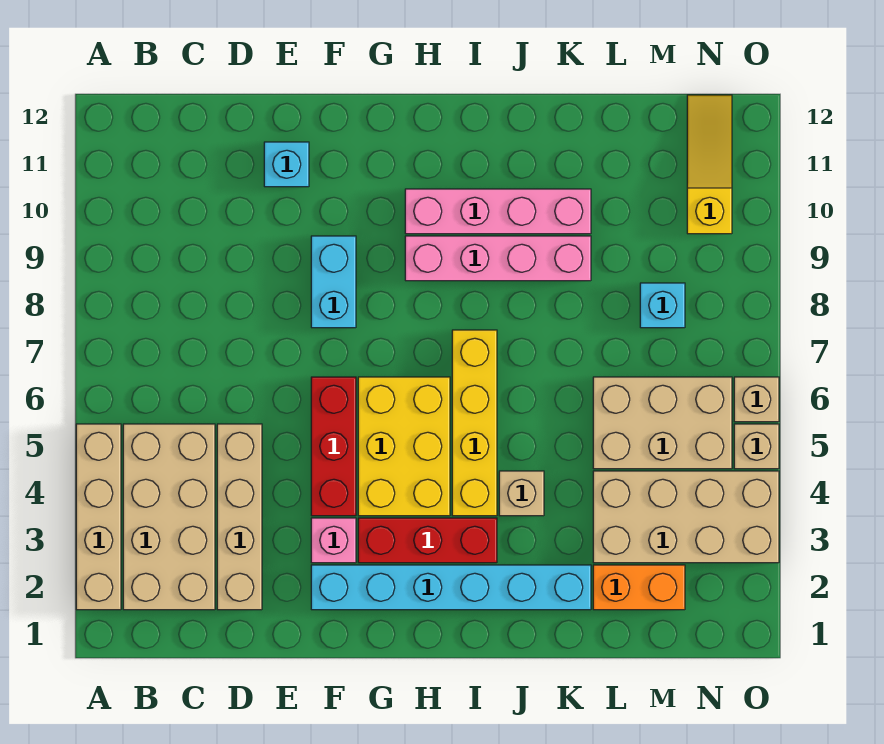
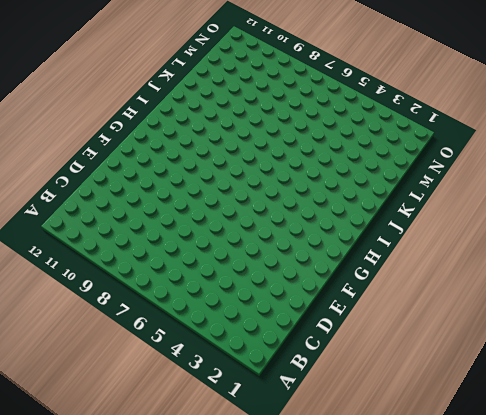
none -> tan brick A2:A5 level 1
none -> tan brick B2:C5 level 1
none -> tan brick D2:D5 level 1

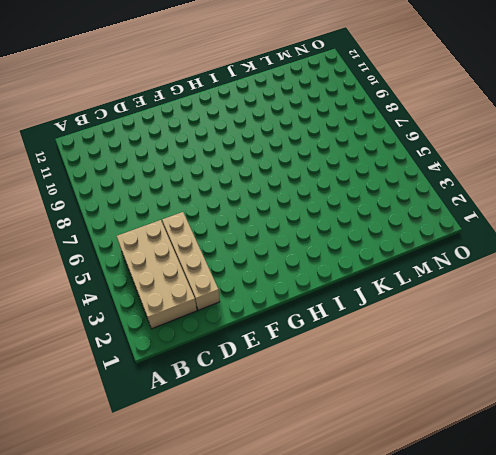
none -> tan brick A2:A5 level 1
none -> cyan brick E11 level 1
none -> cyan brick F2:K2 level 1

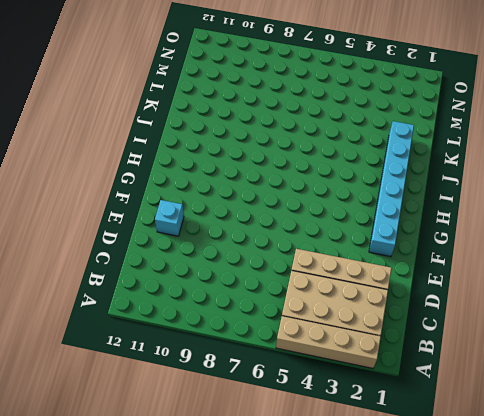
none -> pink brick F3 level 1
none -> red brick F4:F6 level 1
none -> cyan brick F8:F9 level 1

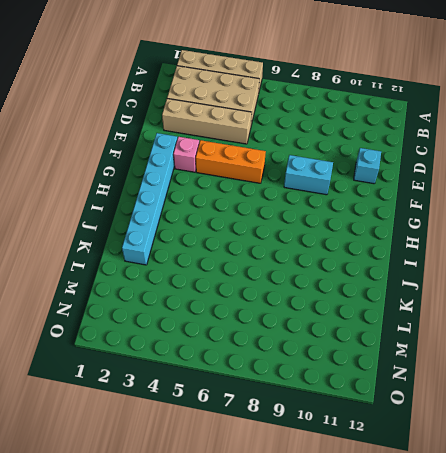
orange brick F4:F6 level 1 -> red brick F4:F6 level 1
none -> red brick G3:I3 level 1
none -> yellow brick G4:H6 level 1
none -> pink brick H9:K9 level 1

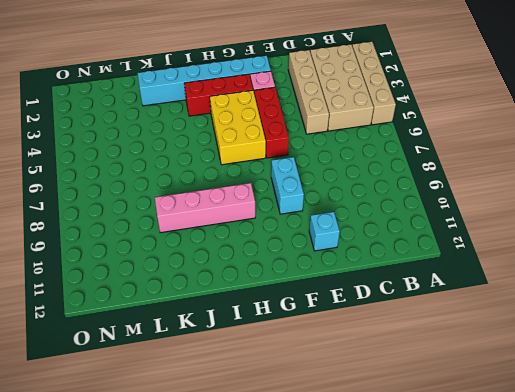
none -> pink brick H10:K10 level 1
none -> yellow brick I4:I7 level 1
none -> tan brick J4 level 1

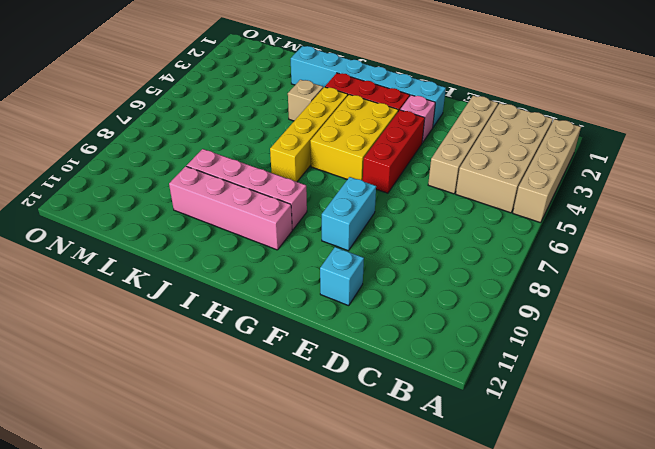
none -> orange brick L2:M2 level 1
none -> tan brick L3:O4 level 1
none -> tan brick L5:N6 level 1

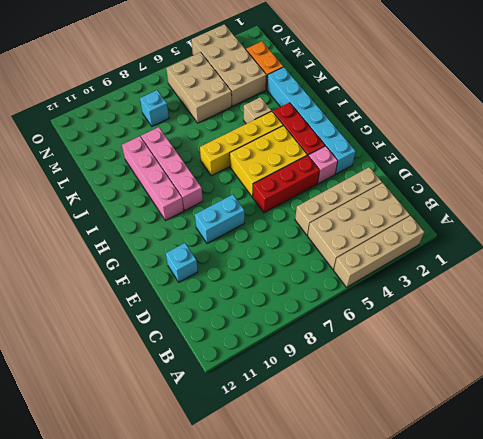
none -> yellow slope N10:N12 level 1 top 10
none -> tan brick O5 level 1
none -> tan brick O6 level 1

